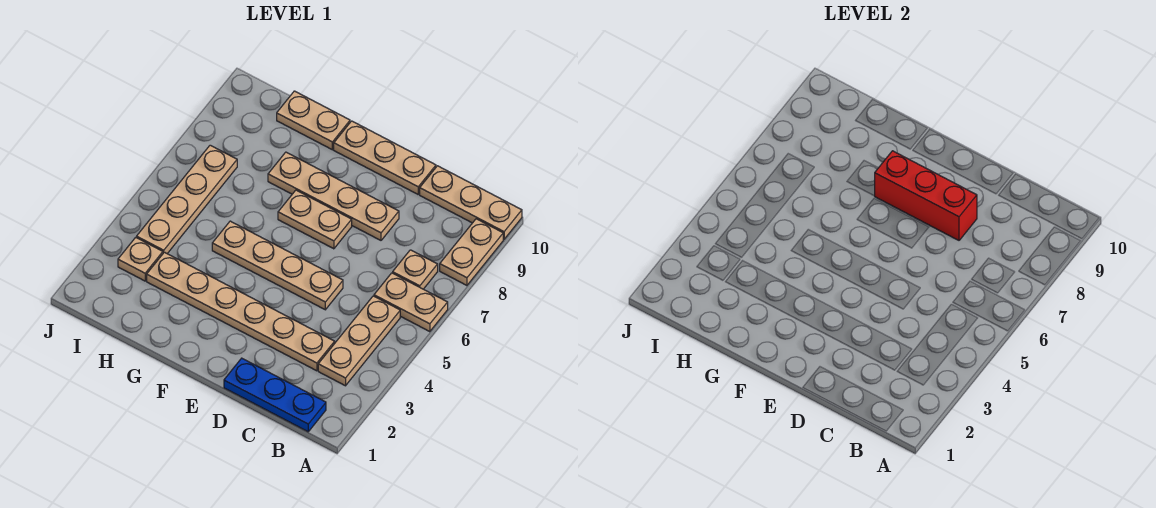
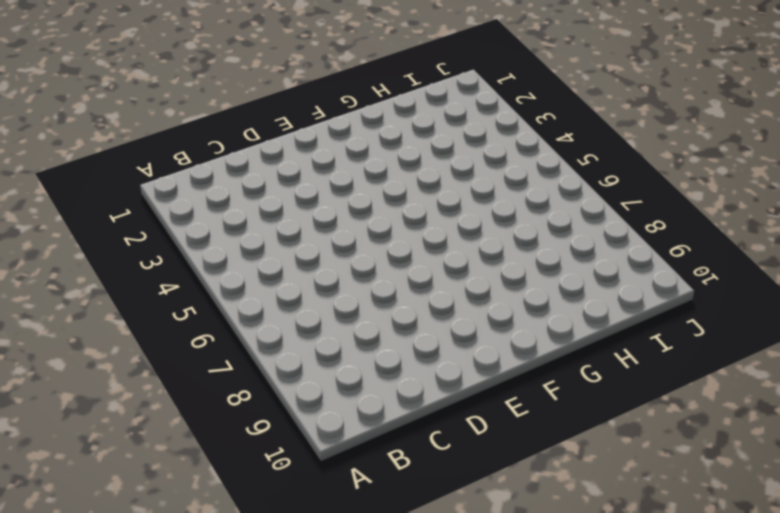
none -> tan plate A6:B6 level 1
none -> tan plate A8:A9 level 1
none -> tan plate A10:C10 level 1

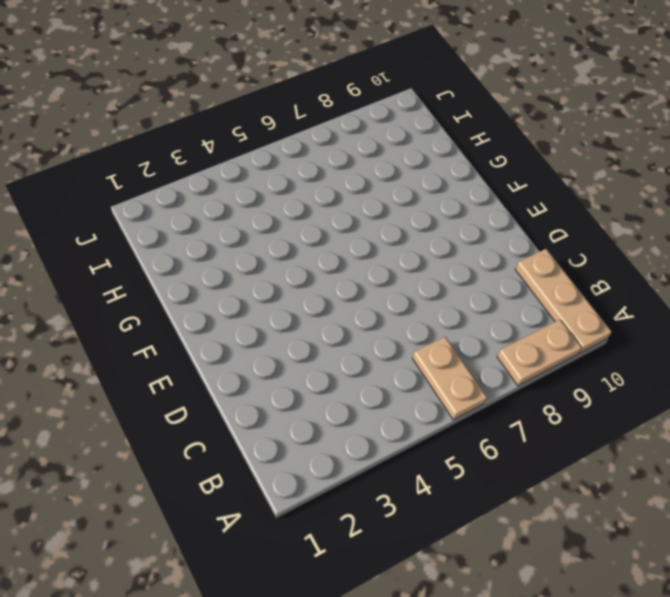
none -> blue plate B1:D1 level 1
none -> tan plate B3:B5 level 1
none -> tan plate B7 level 1

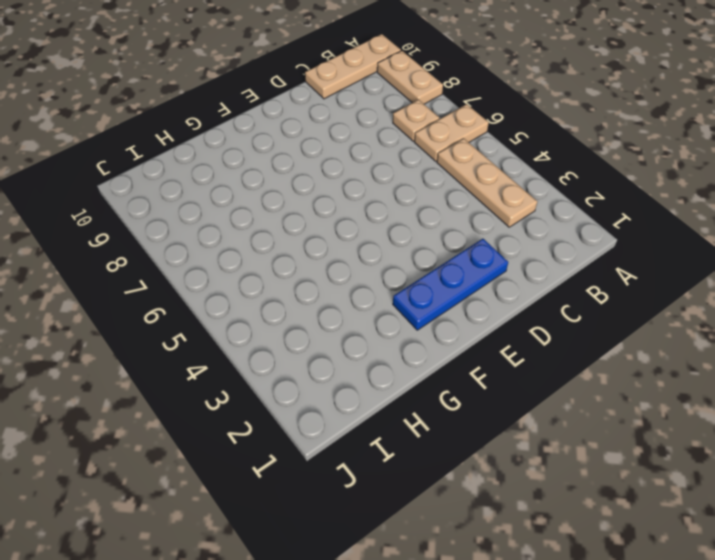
blue plate D2:F2 level 1 -> blue plate B1:D1 level 1
none -> tan plate C3:H3 level 1
none -> tan plate D5:G5 level 1
none -> tan plate D8:G8 level 1

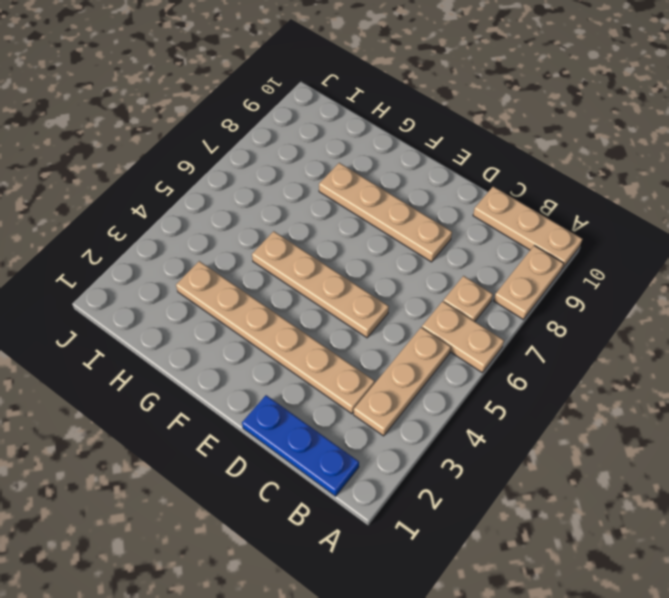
none -> tan plate D10:F10 level 1
none -> tan plate E7:F7 level 1
none -> tan plate G10:H10 level 1

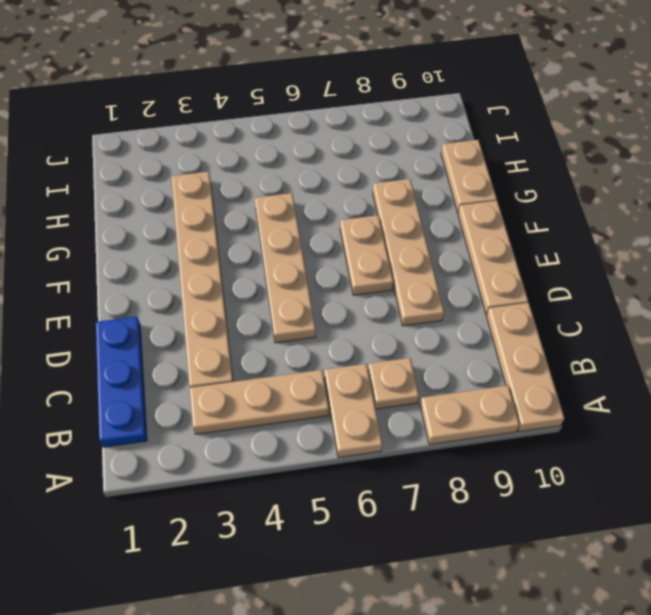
none -> tan plate I3 level 1
none -> tan plate I4:I7 level 1
none -> red brick D8:F8 level 2

